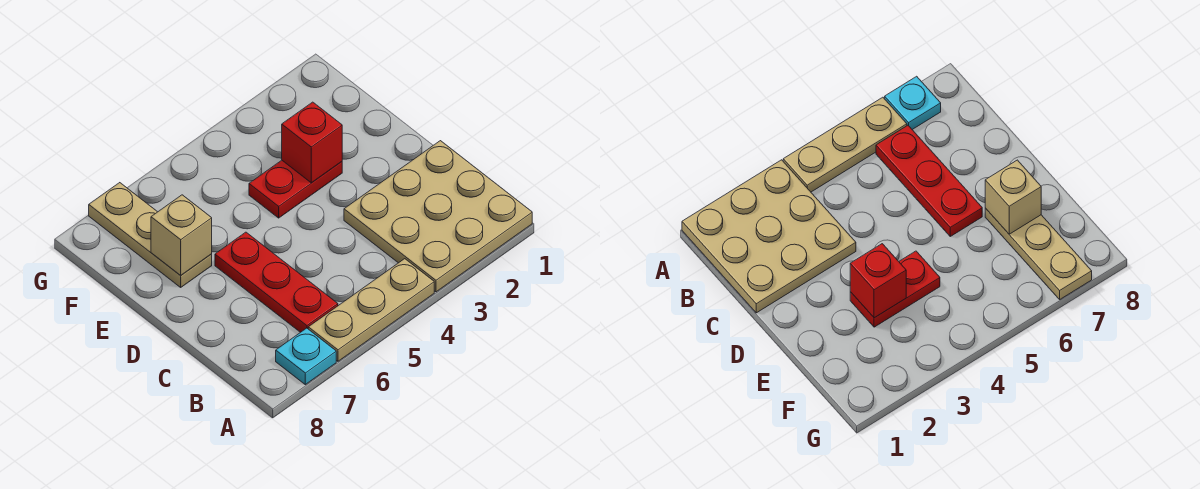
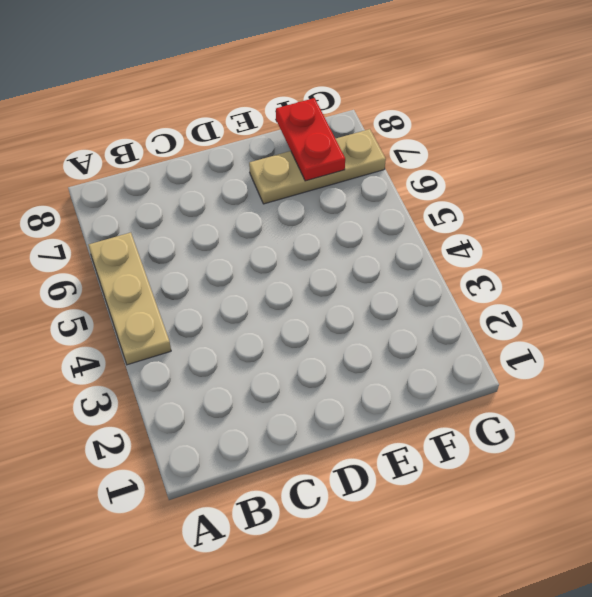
red plate F7:F8 level 2 -> red plate E3:E4 level 1
none -> tan plate A1:C3 level 1
none -> cyan plate A7 level 1

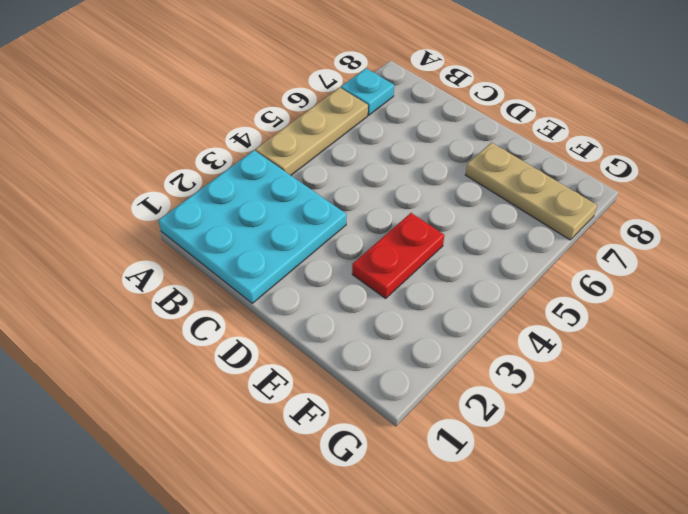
cyan plate A1:C3 level 1 -> tan plate A1:C3 level 1
none -> red plate B6:D6 level 1
none -> red brick E3 level 2

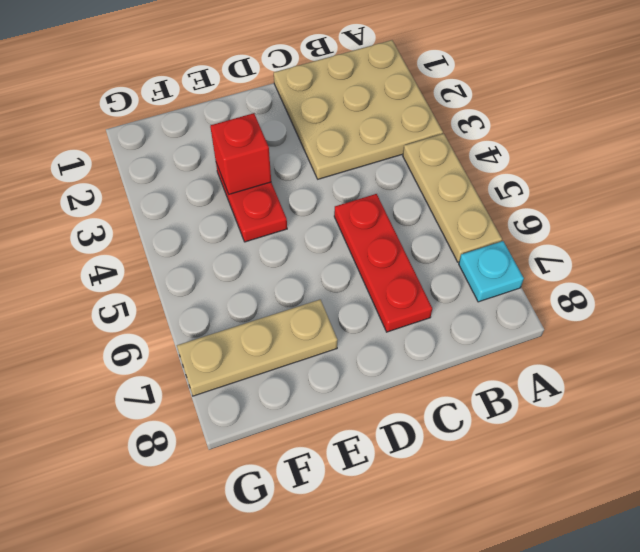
red plate C5:C7 level 1 -> red plate B6:D6 level 1
none -> tan brick E7 level 2

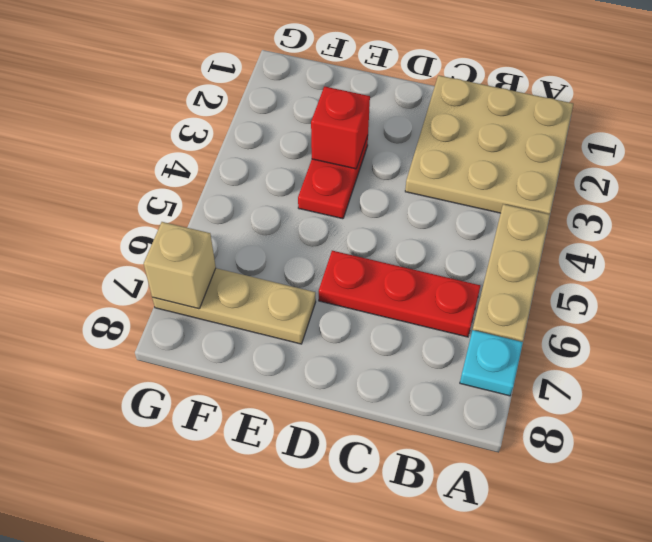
tan brick G7 level 2 -> tan brick E7 level 2

